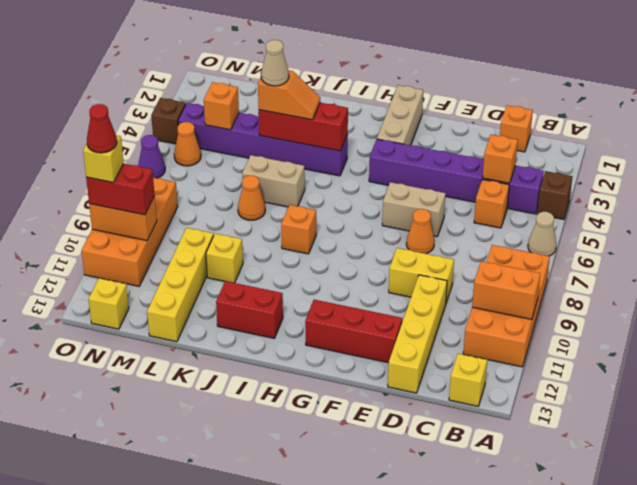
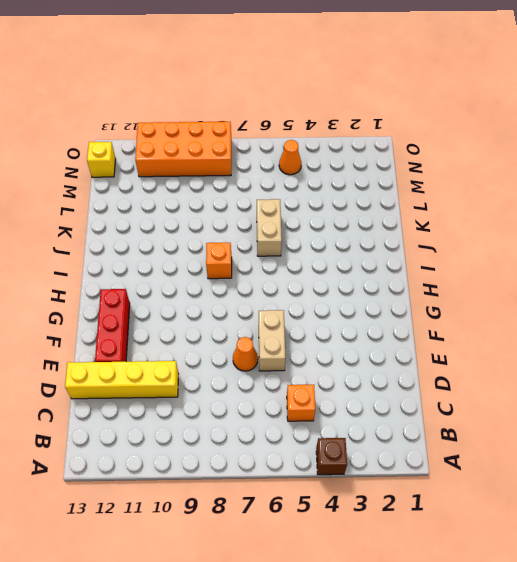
none -> tan cone A6 level 1
none -> orange brick A8:B11 level 1
none -> purple brick B4:G4 level 1
none -> yellow brick B13 level 1

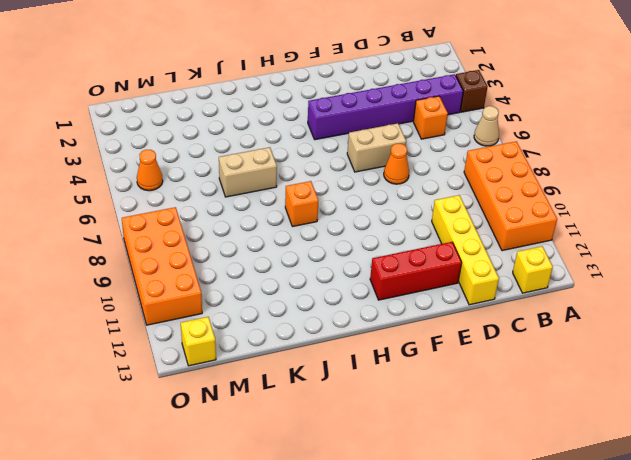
none -> orange brick C1 level 1
none -> yellow brick D9:E9 level 1
none -> tan brick G1:G3 level 1
none -> purple brick I4:N4 level 1

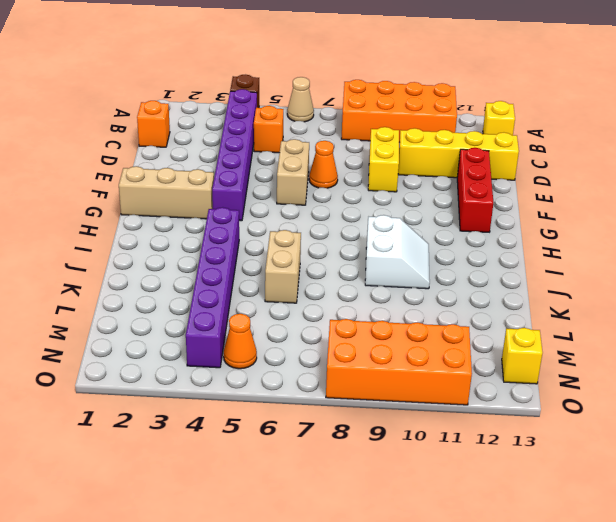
white slope I9:J10 level 1 top 9 -> none
none -> orange brick I8 level 1
none -> red brick I12:J12 level 1
none -> orange cone K7 level 1
none -> yellow brick K10 level 1

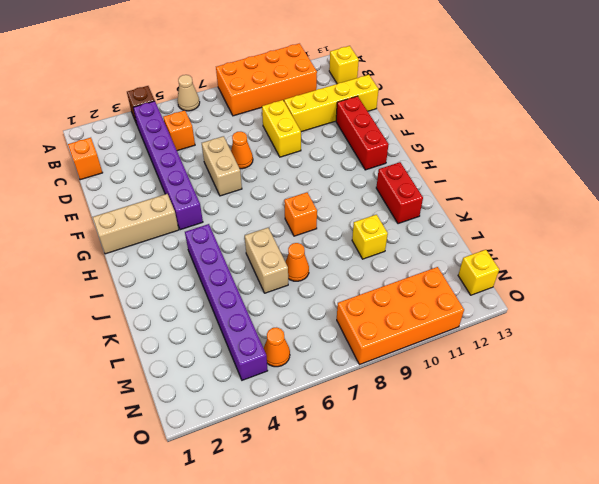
none -> yellow brick L10:L13 level 1
none -> brown brick O4 level 1
none -> purple cone O6 level 1
none -> orange brick A10:B10 level 2

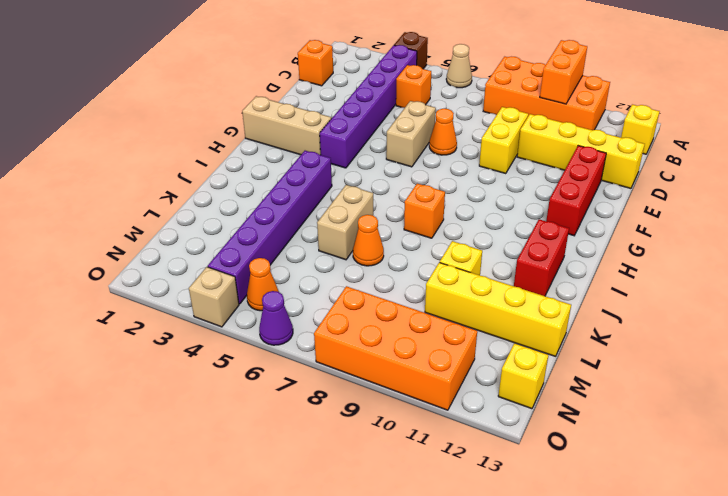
tan brick O4 level 1 -> brown brick O4 level 1
none -> orange brick C4 level 2
none -> red brick I4:K4 level 2
none -> orange brick M4 level 2
none -> orange brick N10:O10 level 2

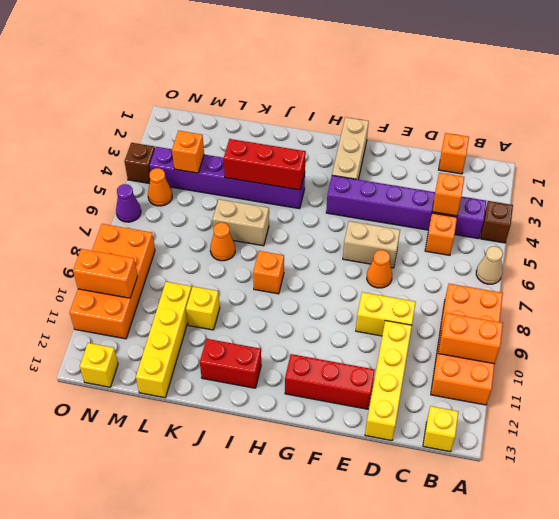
none -> orange slope J4:K4 level 3 top K
none -> red brick N10:O10 level 3
none -> tan cone K4 level 4
none -> yellow brick O10 level 4

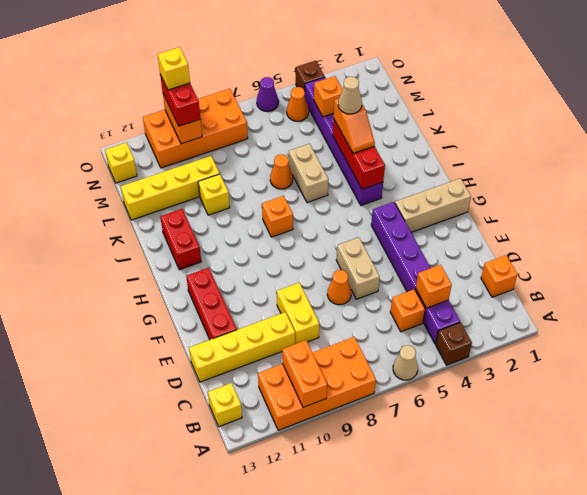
none -> red cone O10 level 5

